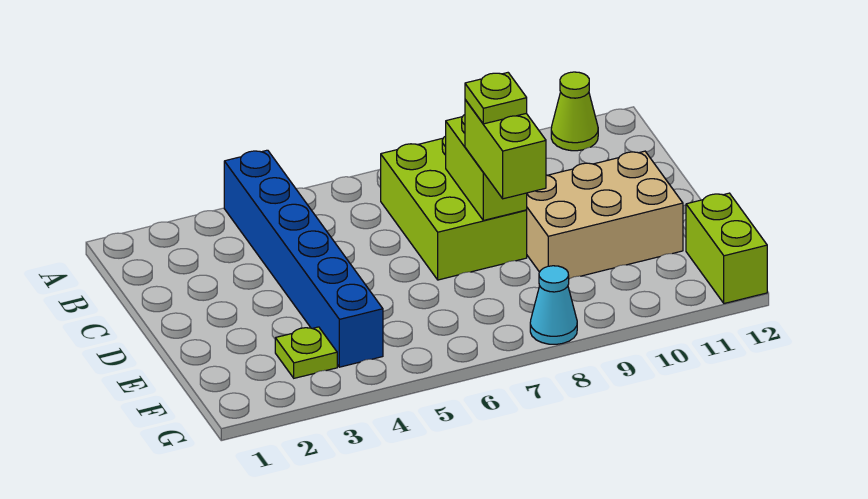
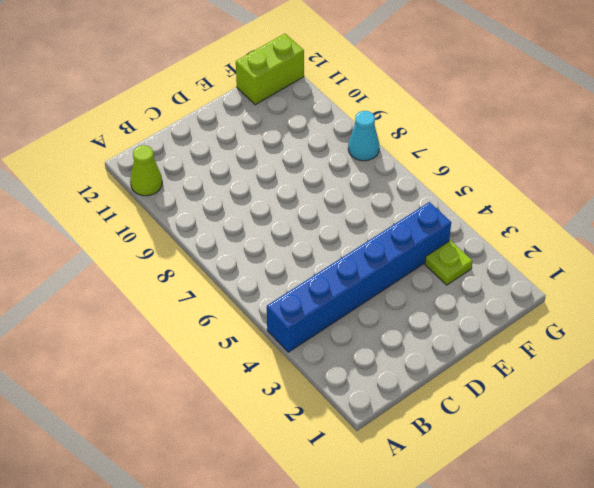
none -> lime brick B7:D8 level 1
none -> tan brick D9:E11 level 1

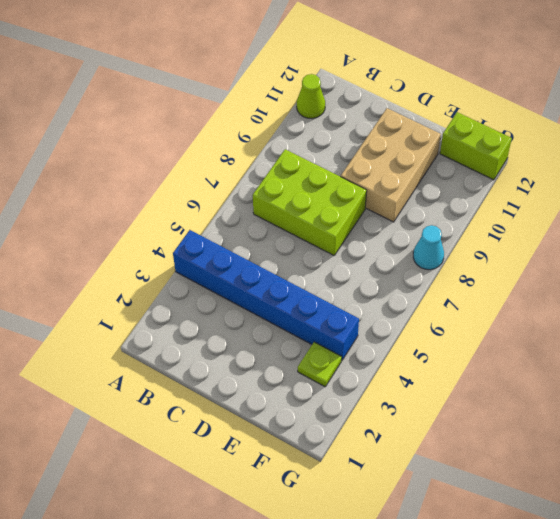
none -> lime brick C8:D8 level 2
none -> lime brick D8:E8 level 3

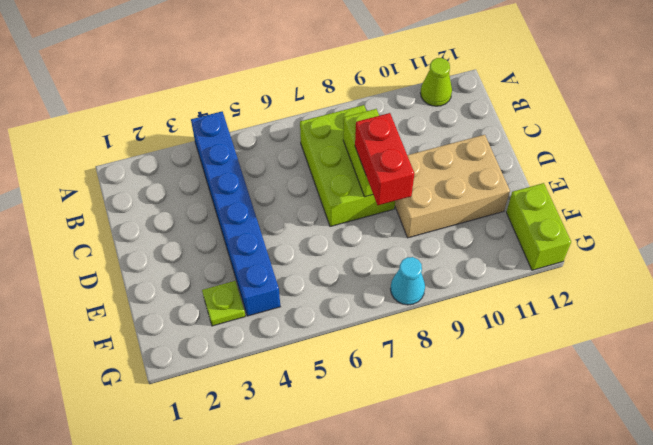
red brick D8:E8 level 3 -> lime brick D8:E8 level 3
none -> lime plate D8 level 4

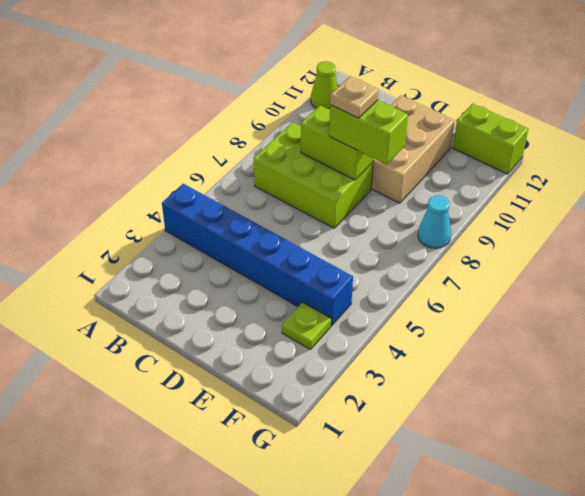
tan plate D8 level 4 -> lime plate D8 level 4

